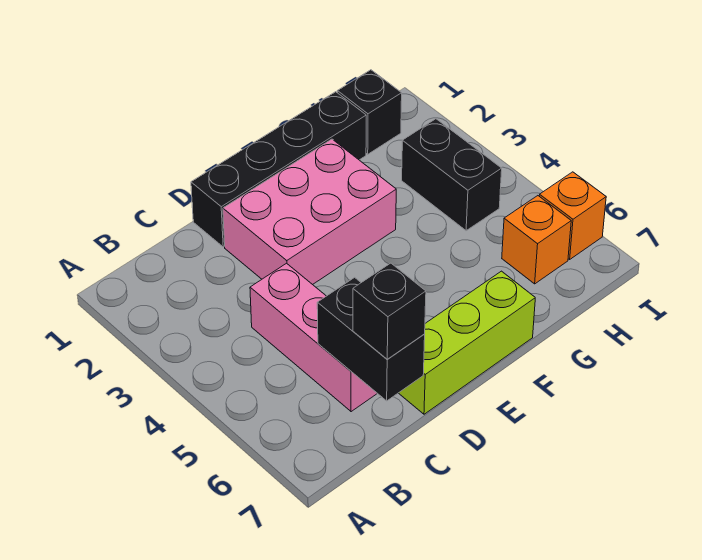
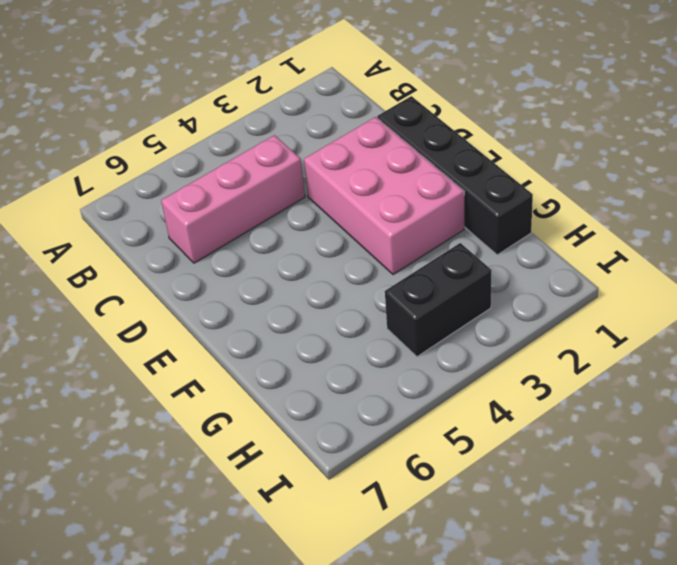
none -> lime brick D7:F7 level 1
none -> black brick H1 level 1

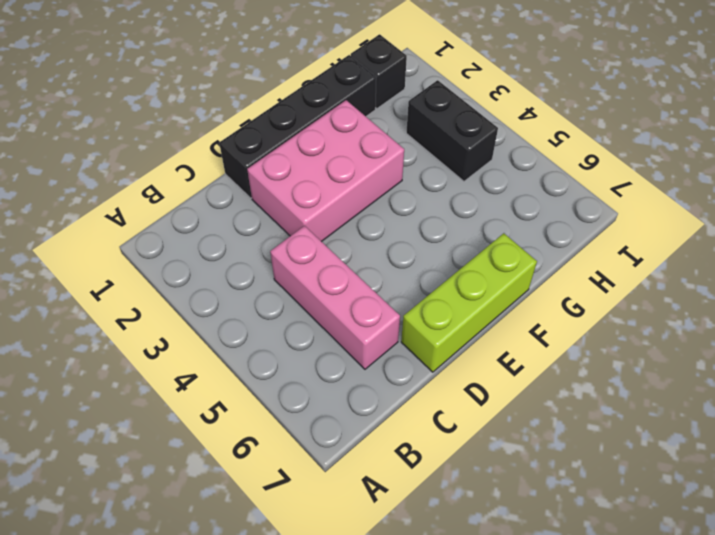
none -> orange brick H6 level 1
none -> orange brick I6 level 1

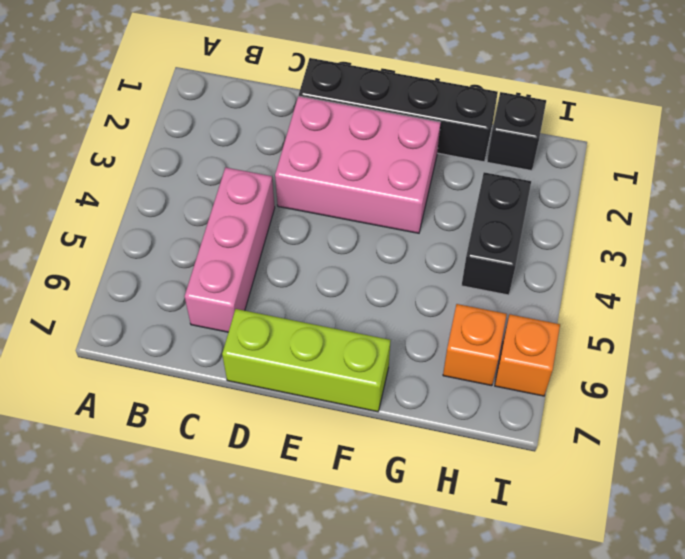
none -> black brick C6:C7 level 2
none -> black brick C7 level 3

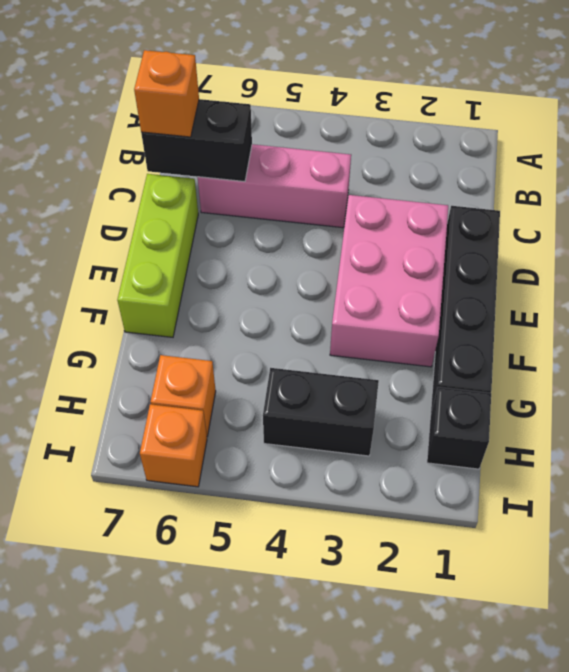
orange brick C7 level 3 -> black brick C7 level 3

